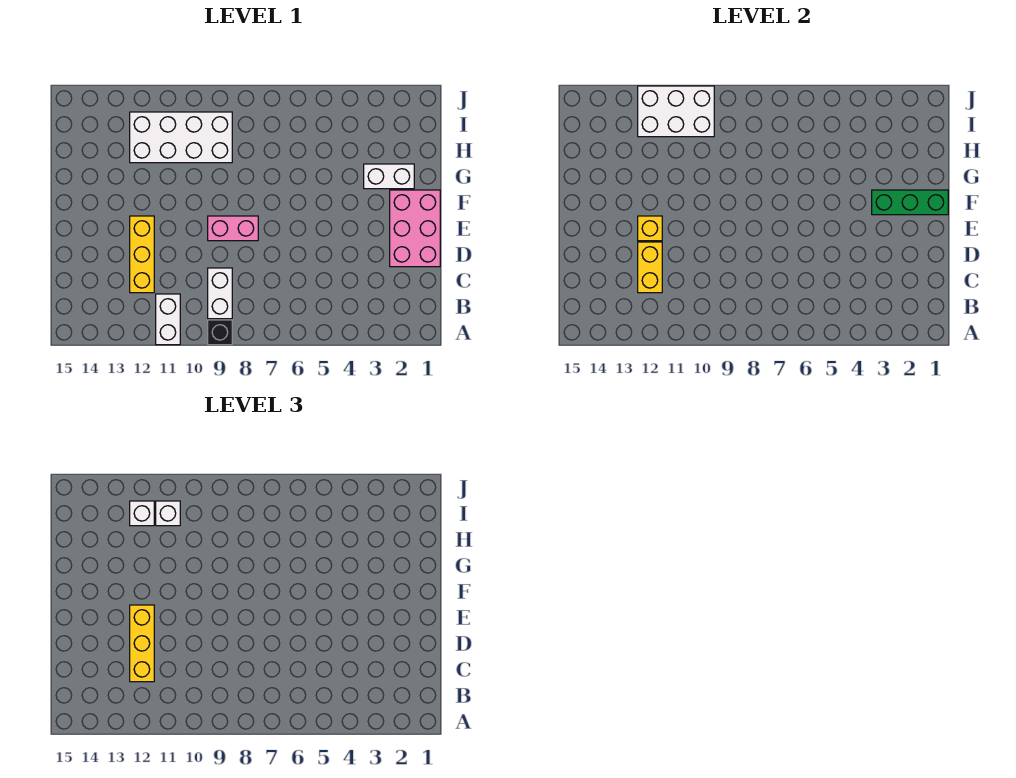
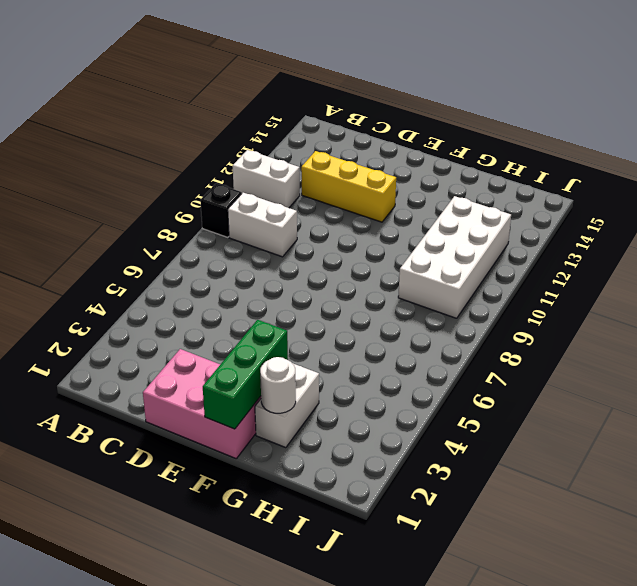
white round brick G2 level 2 -> none
none -> pink brick E8:E9 level 1
none -> yellow brick C12:D12 level 2
none -> yellow brick E12 level 2

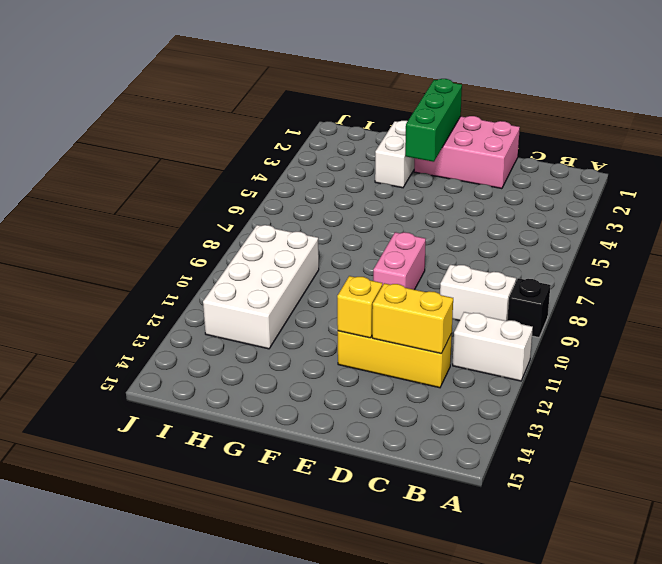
none -> white brick I10:J12 level 2
none -> yellow brick C12:E12 level 3
none -> white brick I11 level 3

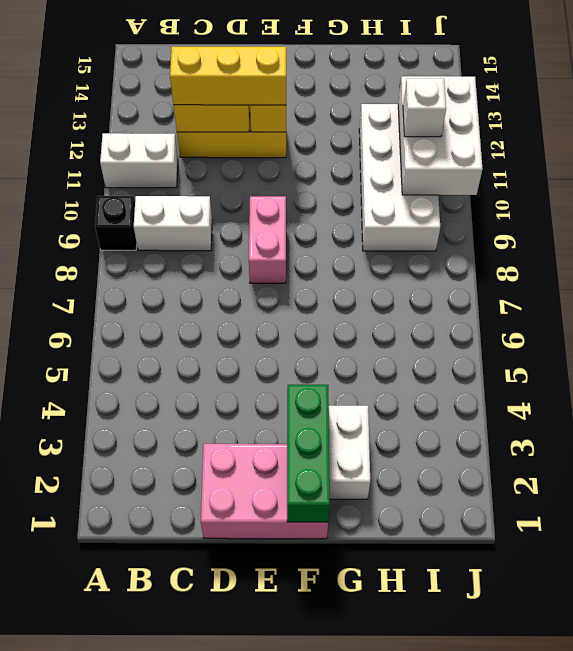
none -> white brick I12 level 3

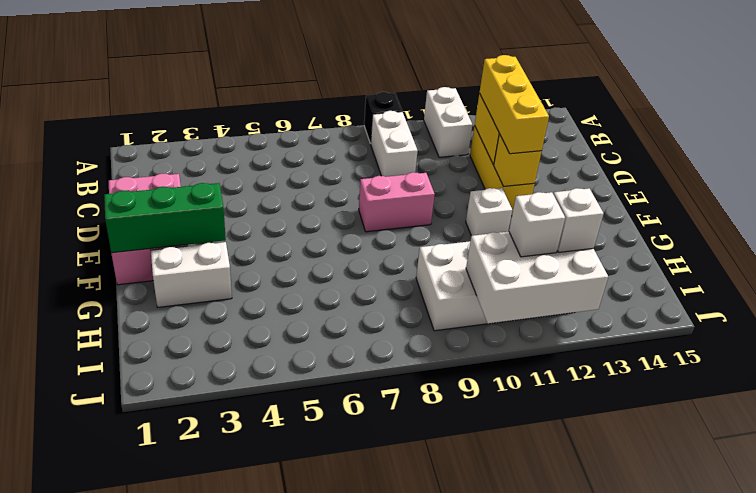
white brick F11 level 1 -> none

